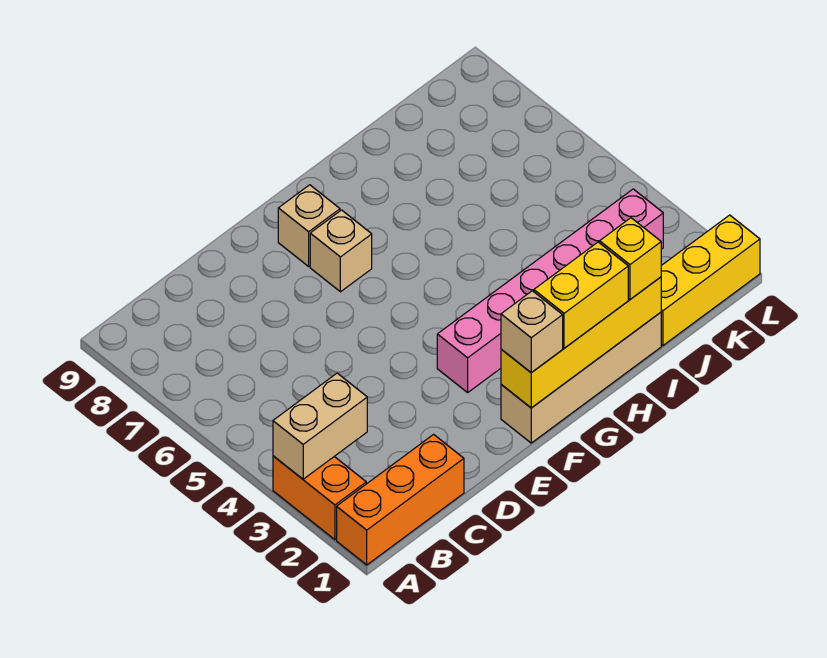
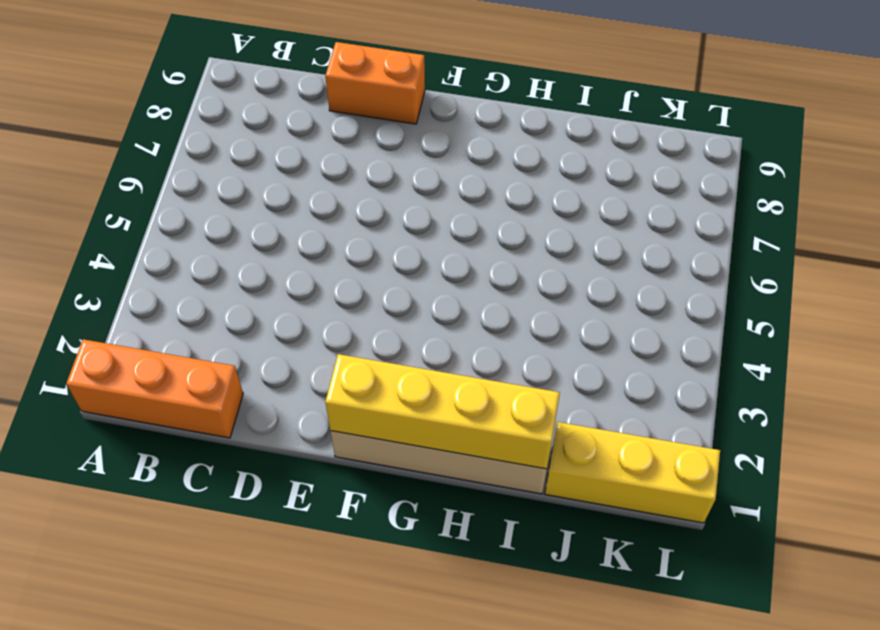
orange brick D9:E9 level 1 -> orange brick A2:A3 level 1
none -> pink brick F3:K3 level 1
none -> tan brick F7 level 1
none -> tan brick F8 level 1

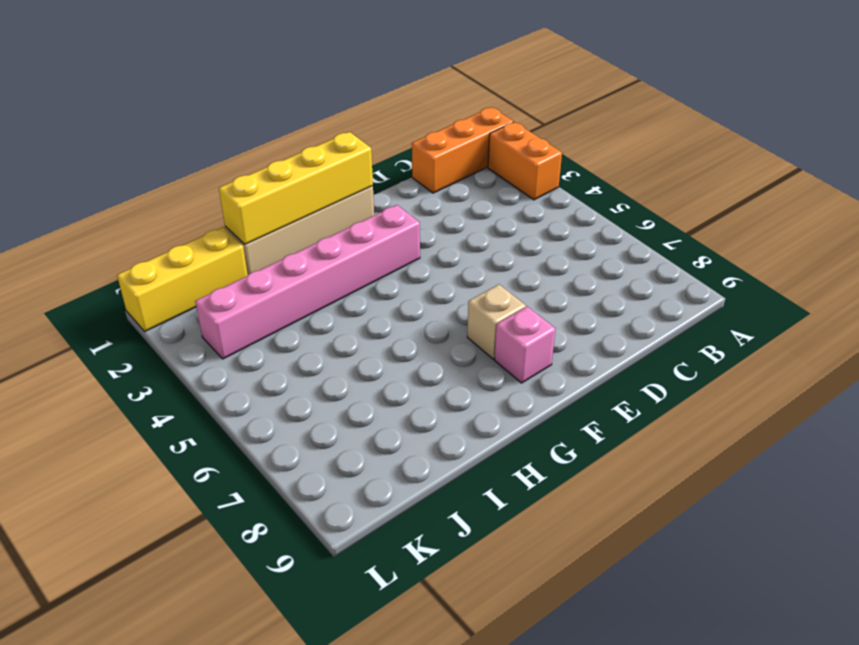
pink brick F8 level 1 -> tan brick F8 level 1
none -> tan brick A3:B3 level 2
none -> tan brick F1 level 3
none -> yellow brick G1:H1 level 3

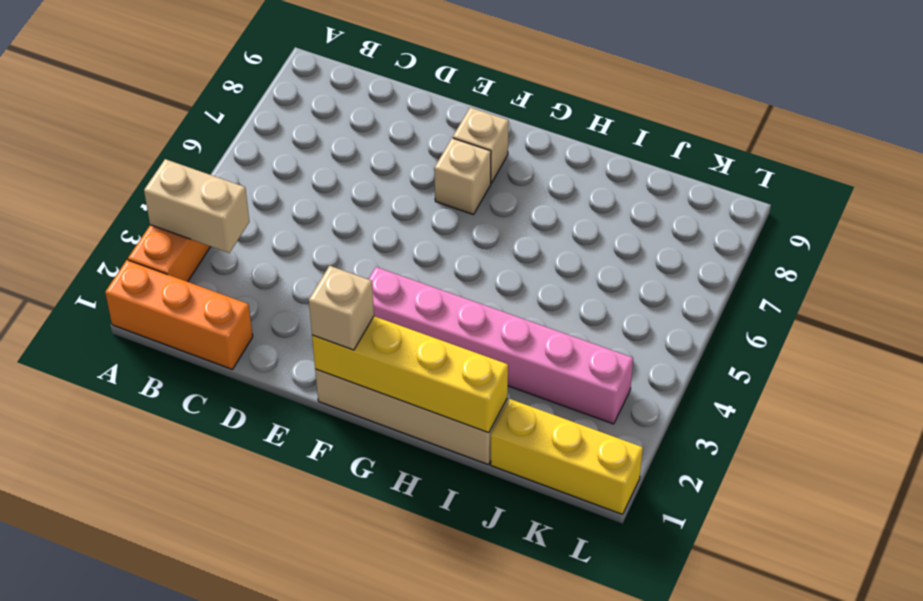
none -> yellow brick G1:H1 level 3
none -> yellow brick I1 level 3

